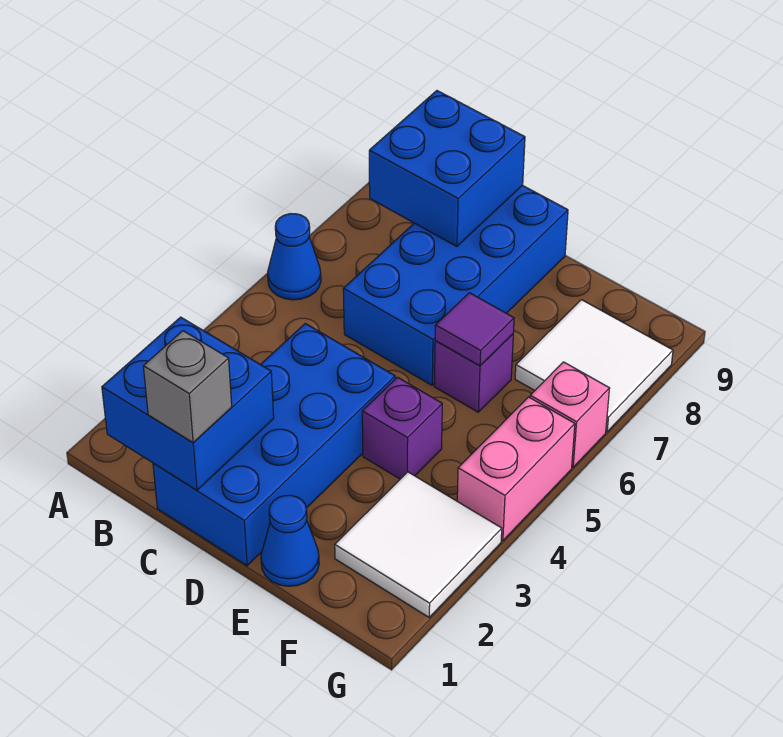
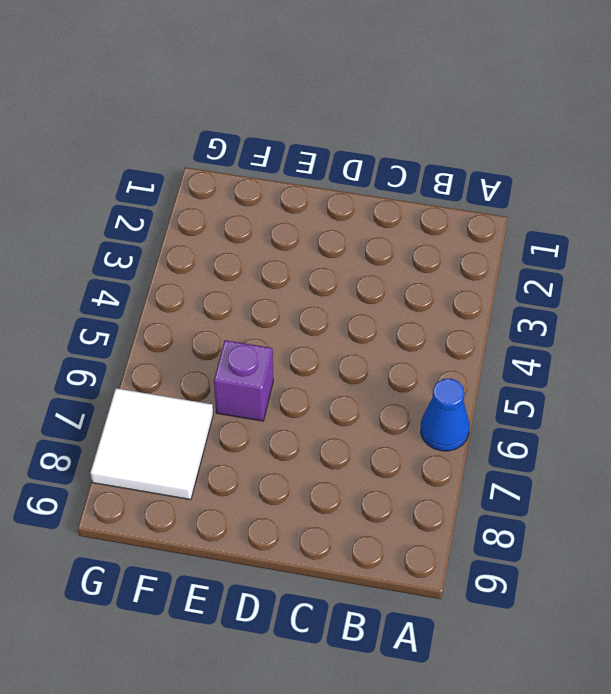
none -> blue brick C1:D4 level 1
none -> blue brick C6:D9 level 1
none -> blue cone E1 level 1

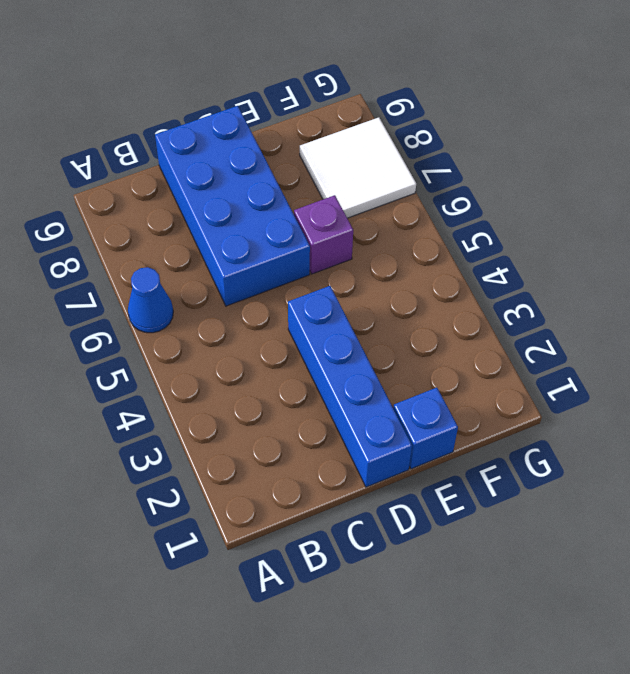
blue brick D1:D4 level 1 -> blue brick C1:D4 level 1
blue brick E1 level 1 -> blue cone E1 level 1
none -> purple brick E4 level 1
none -> white tile F2:G3 level 1
none -> pink brick G4:G5 level 1

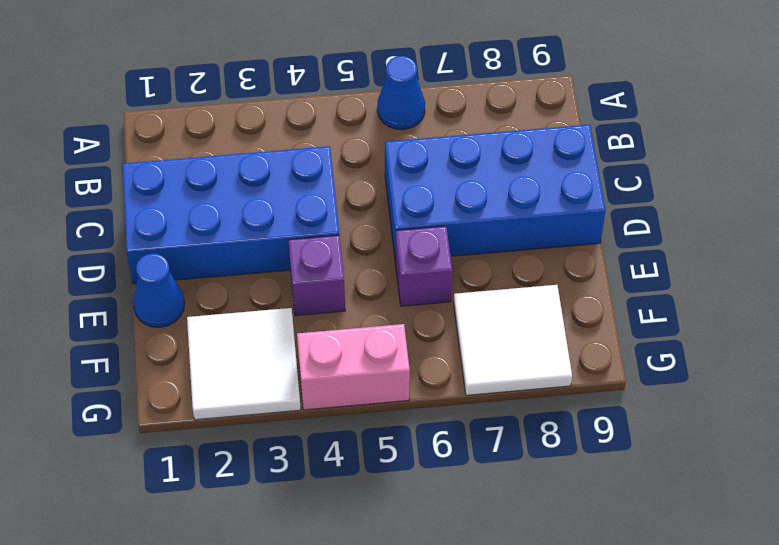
none -> pink brick G6 level 1
none -> blue brick B1:C2 level 2
none -> blue brick B8:C9 level 2

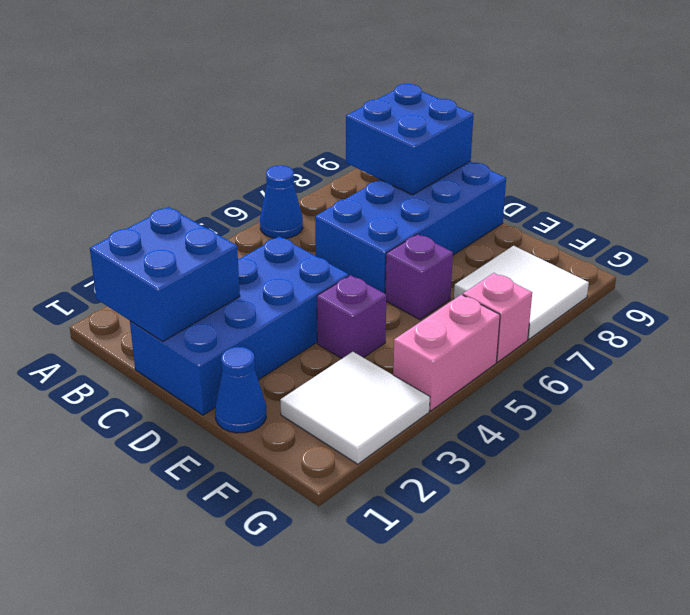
none -> purple tile E6 level 2
none -> grey brick C1 level 3

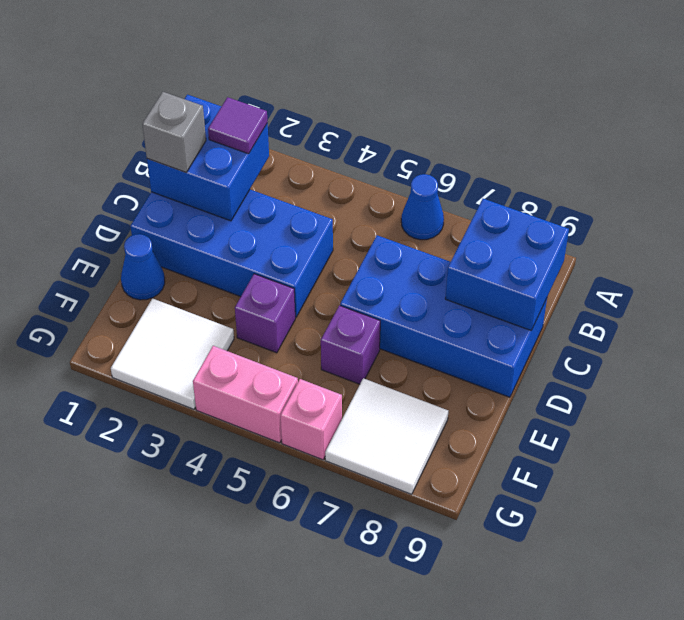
purple tile B2 level 3 -> purple tile E6 level 2

